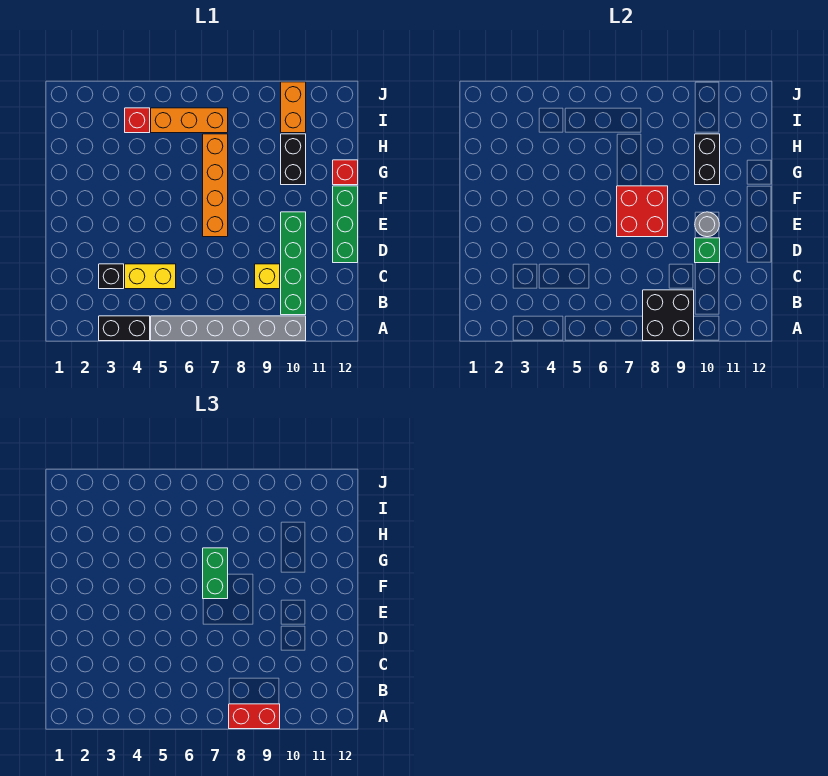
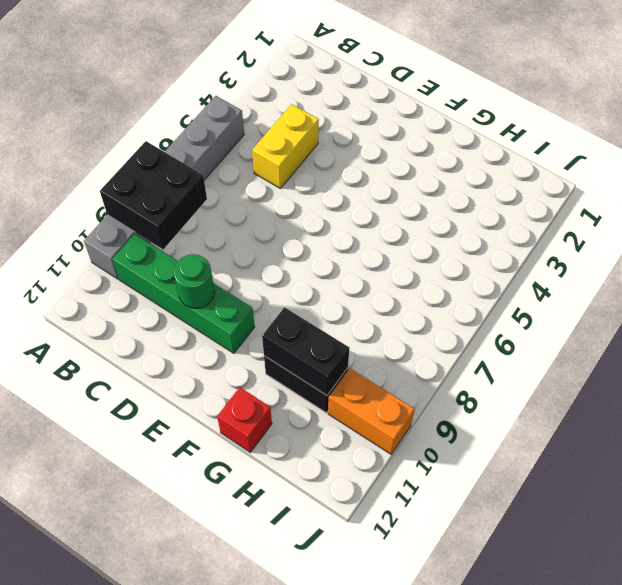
green round brick D10 level 2 -> green brick D10 level 2
none -> black brick A3:A4 level 1
none -> black brick C3 level 1
none -> yellow brick C9 level 1

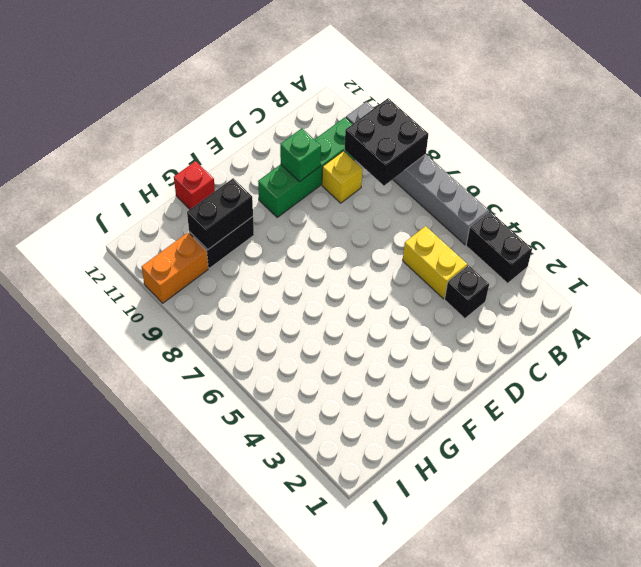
none -> green brick D12:F12 level 1
none -> orange brick E7:H7 level 1
none -> red brick I4 level 1

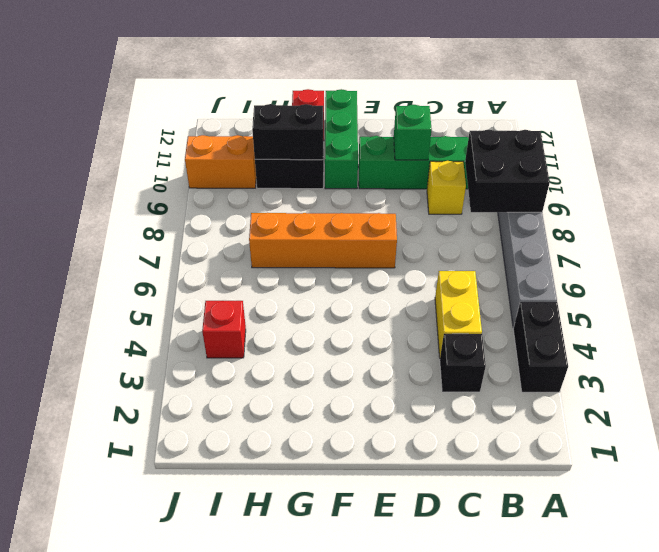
green brick F10:F12 level 1 -> green brick D12:F12 level 1
none -> orange brick I5:I7 level 1
none -> red brick E7:F8 level 2
none -> grey round brick E10 level 2

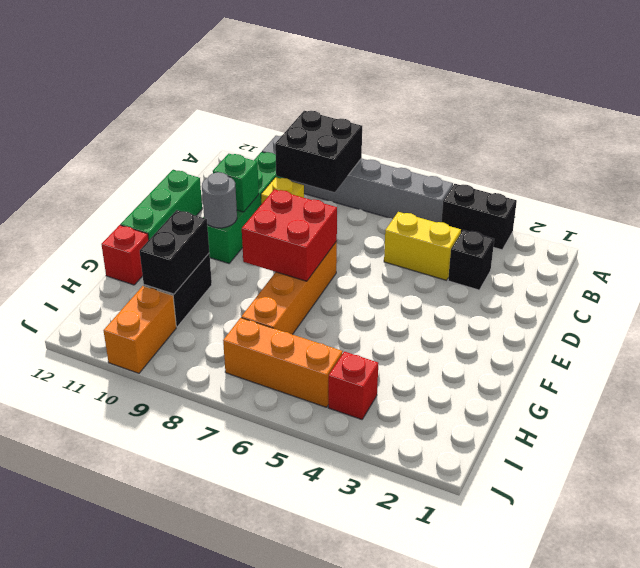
none -> red brick A8:A9 level 3
none -> green brick F7:G7 level 3

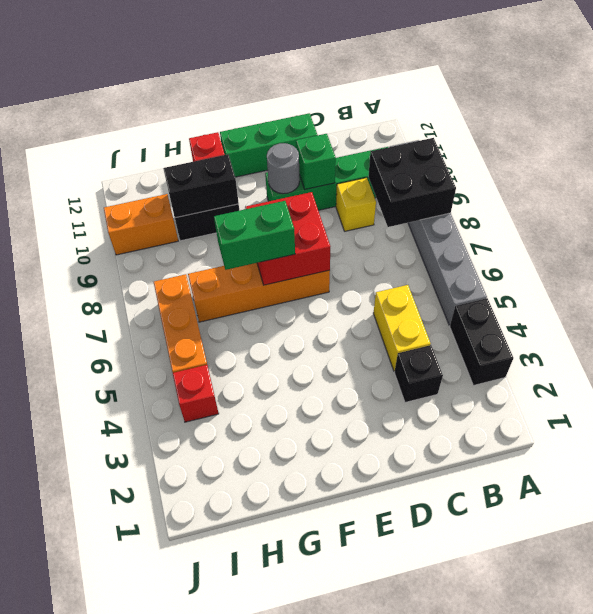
none -> red brick A8:A9 level 3

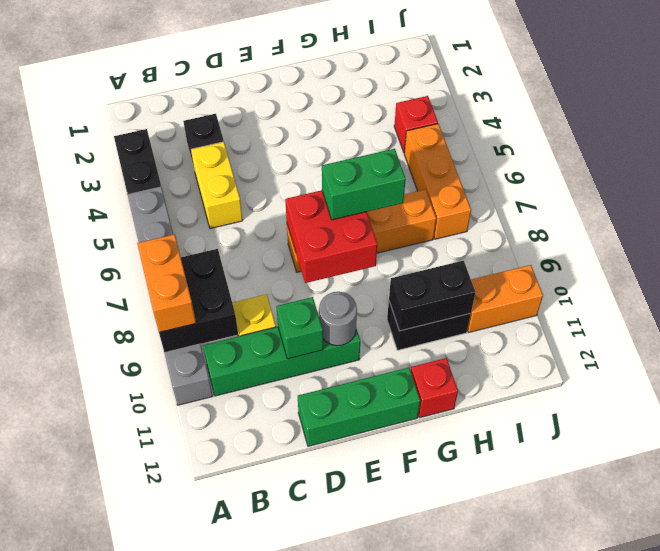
orange brick A8:A9 level 3 -> red brick A8:A9 level 3

